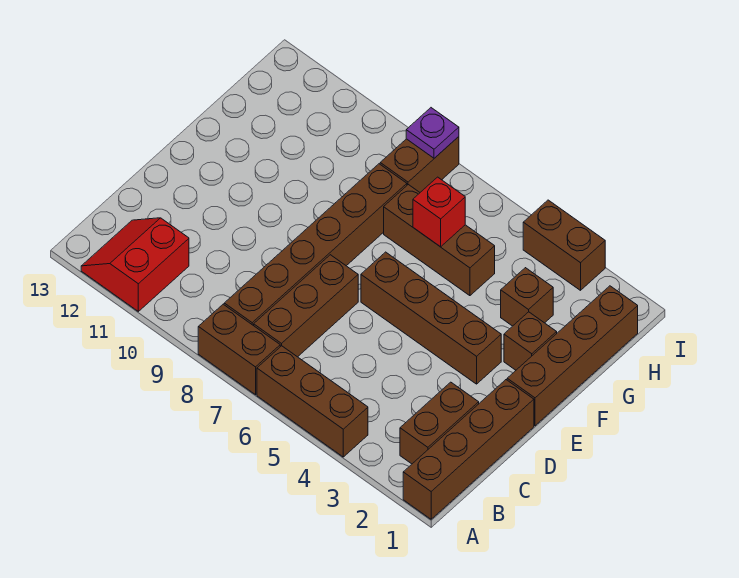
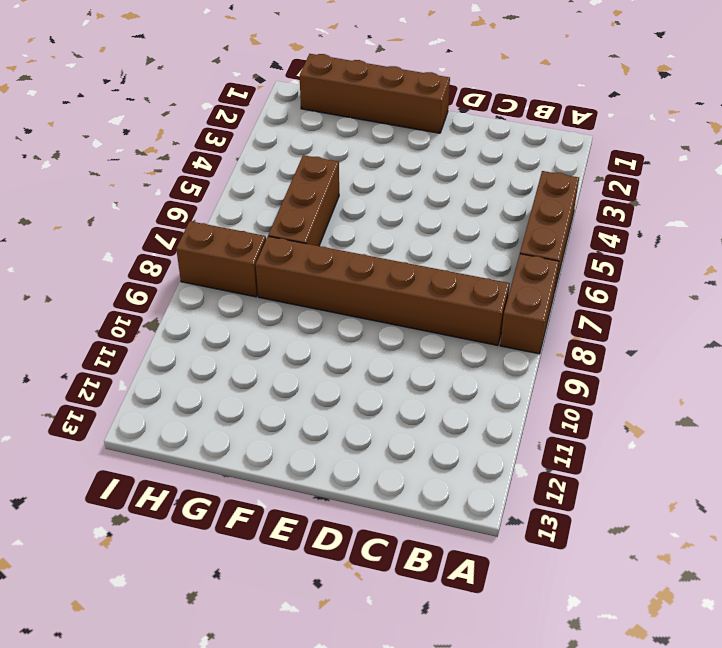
none -> brown brick A1:D1 level 1
none -> red slope A11:B12 level 1 top 11
none -> brown brick B2:C2 level 1

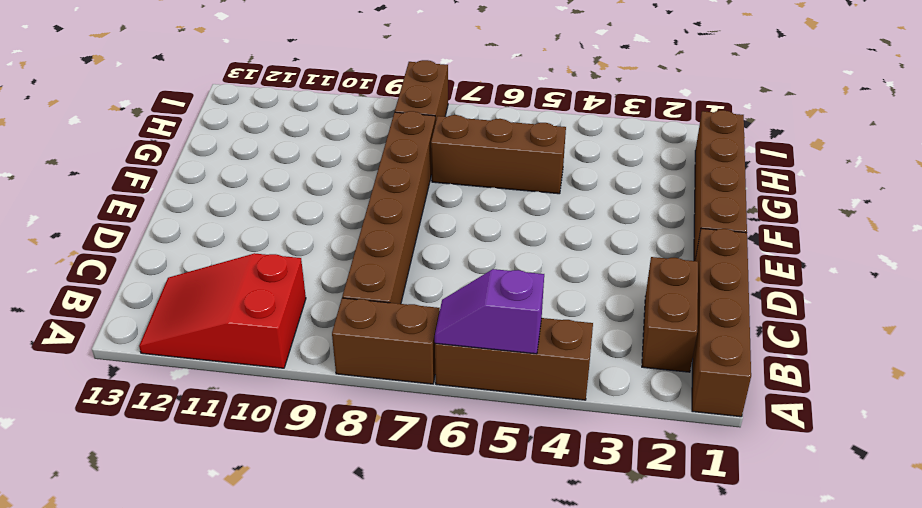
purple slope A5:A6 level 2 top 5 -> none
red slope A10:B12 level 1 top 10 -> red slope A11:B12 level 1 top 11
none -> brown brick B7:D7 level 1
none -> brown brick E3:E6 level 1
none -> brown brick F2 level 1

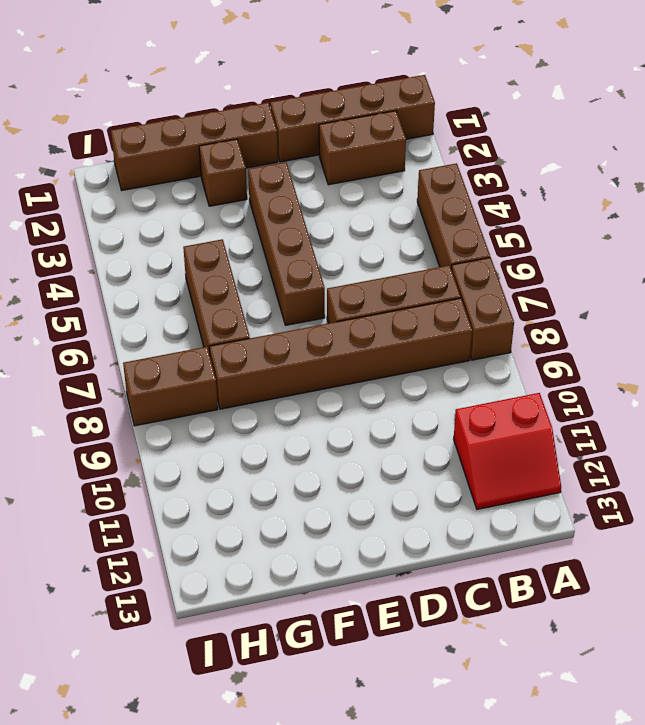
none -> brown brick G3 level 1
none -> brown brick I3:I4 level 1
none -> red brick G6 level 2

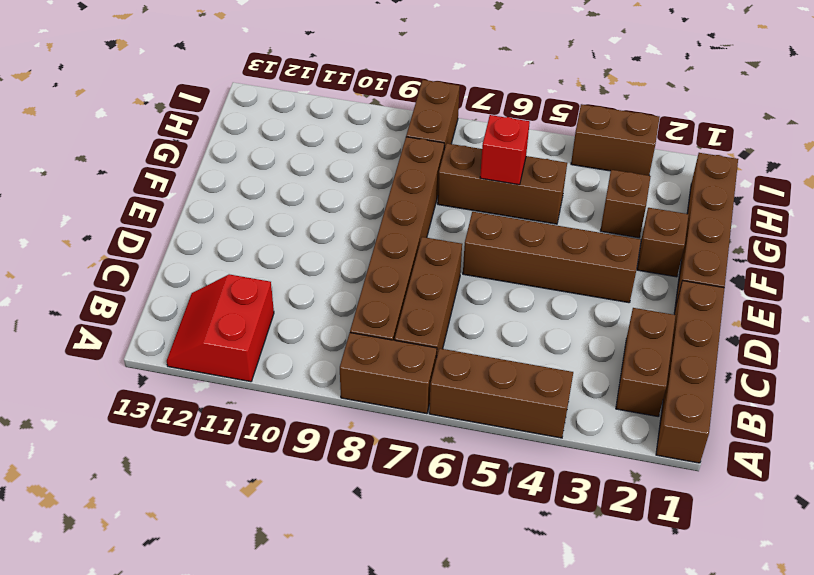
none -> purple plate I8 level 2

